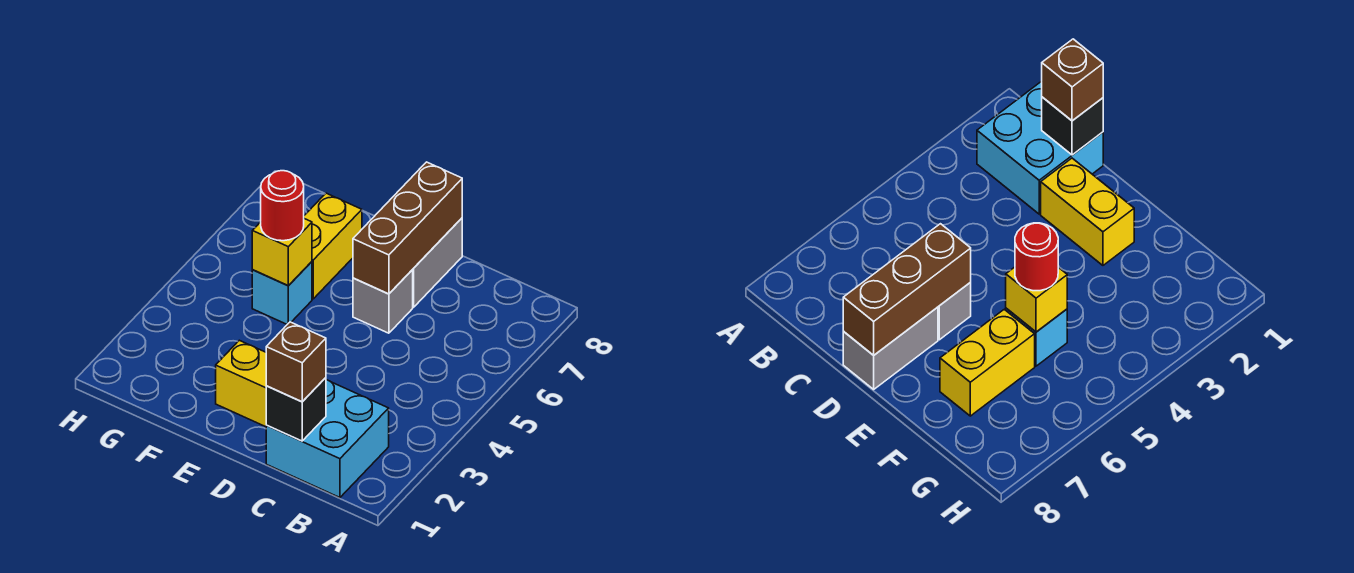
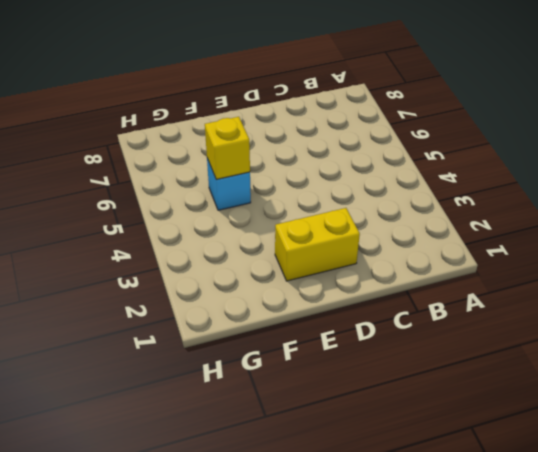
none -> cyan brick B1:C2 level 1
none -> grey brick D6 level 1

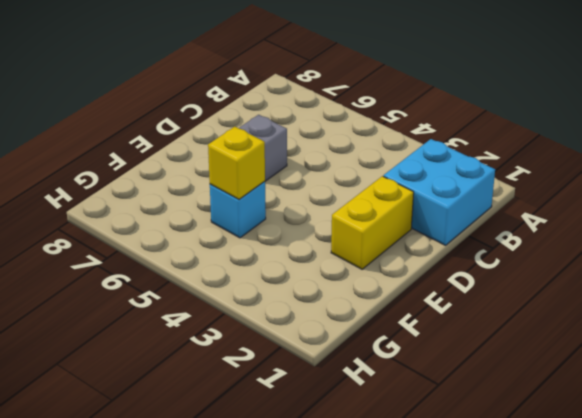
none -> grey brick D7:D8 level 1
none -> yellow brick F6:F7 level 1

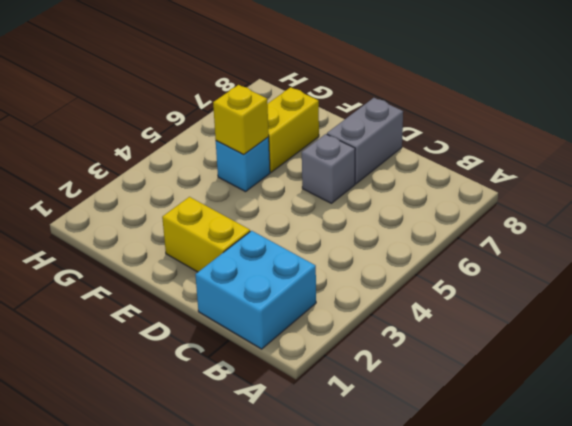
none -> black brick C1 level 2
none -> brown brick D6:D8 level 2

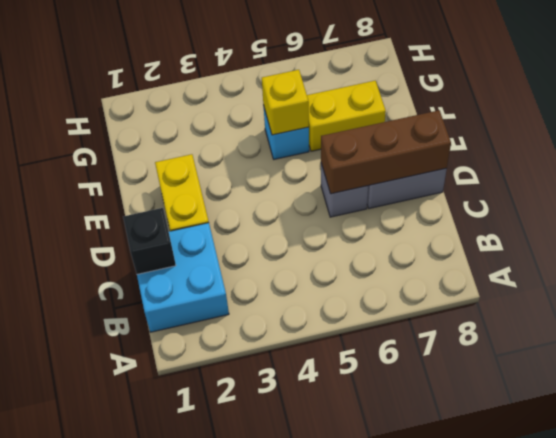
none -> brown brick C1 level 3
none -> red round brick F5 level 3

